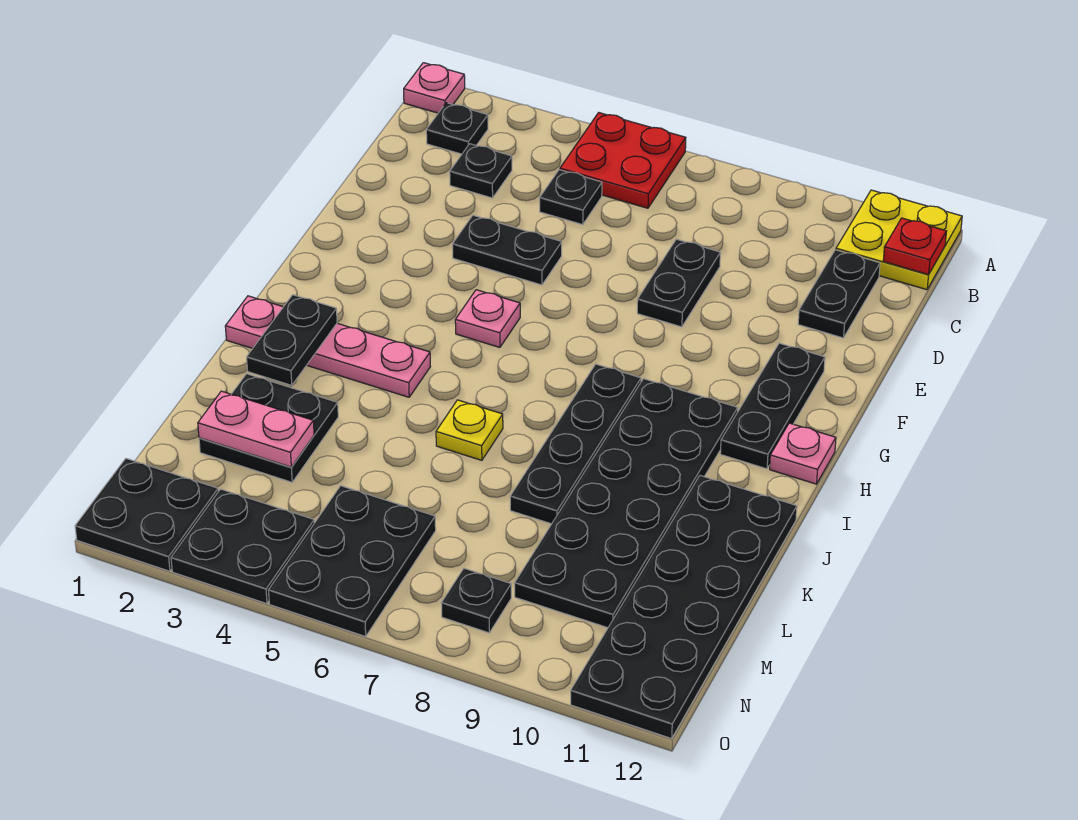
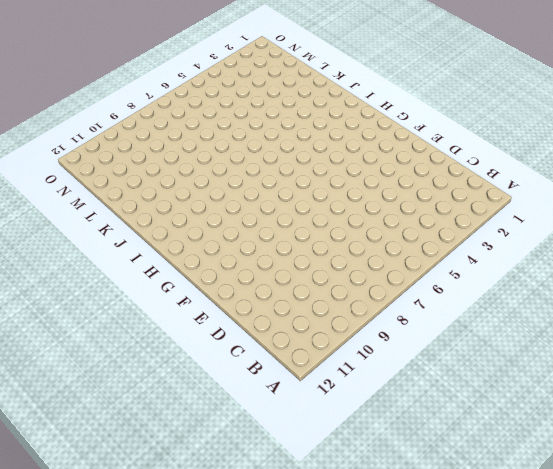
none -> pink plate A1 level 1
none -> red plate A5:B6 level 1
none -> yellow plate A11:B12 level 1

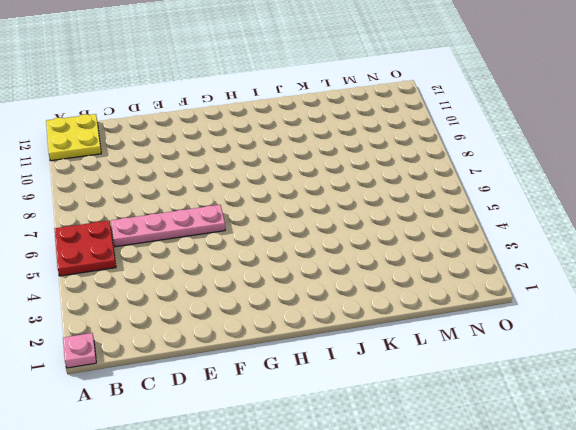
pink plate C6:F6 level 1 -> pink plate I1:I4 level 1
none -> black plate B2 level 1
none -> black plate C3 level 1
none -> black plate C5 level 1

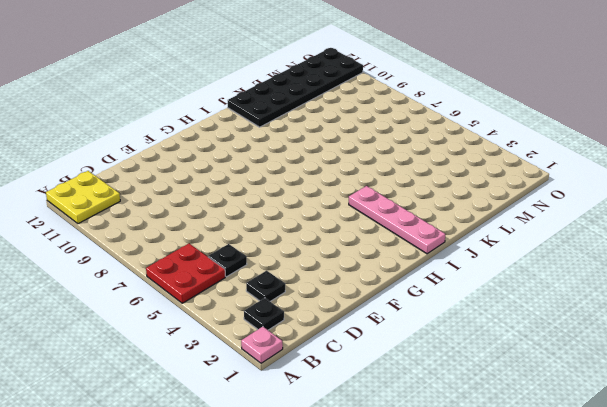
none -> black plate C11:D11 level 1
none -> black plate D8:E8 level 1
none -> black plate E4:E5 level 1

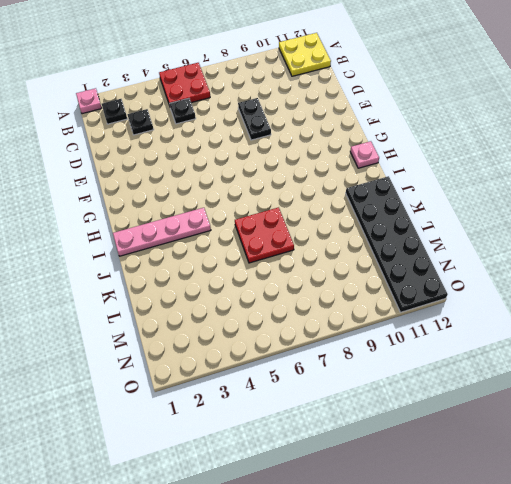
red plate J6:K7 level 1 -> yellow plate J6 level 1
none -> black plate C11:D11 level 1
none -> black plate E4:E5 level 1
none -> black plate F11:H11 level 1

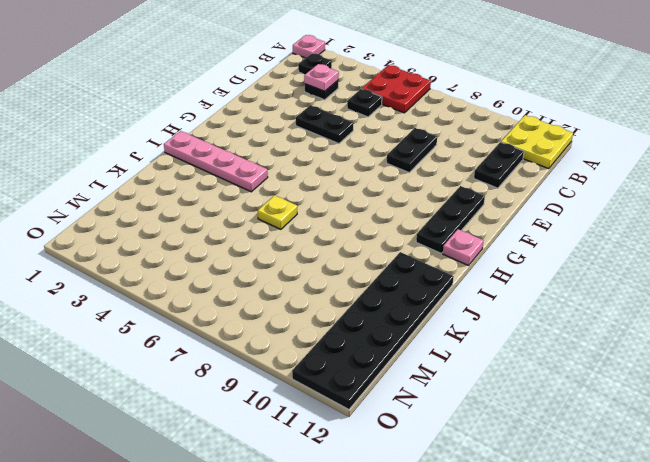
pink plate C3 level 2 -> pink plate G5 level 1
none -> black plate H8:K8 level 1
none -> black plate H9:M10 level 1
none -> black plate K2:L3 level 1

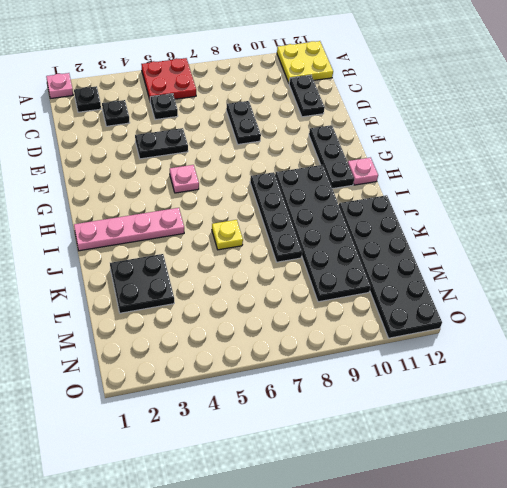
none -> black plate M5:O6 level 1
none -> black plate N1:O2 level 1
none -> black plate N3:O4 level 1

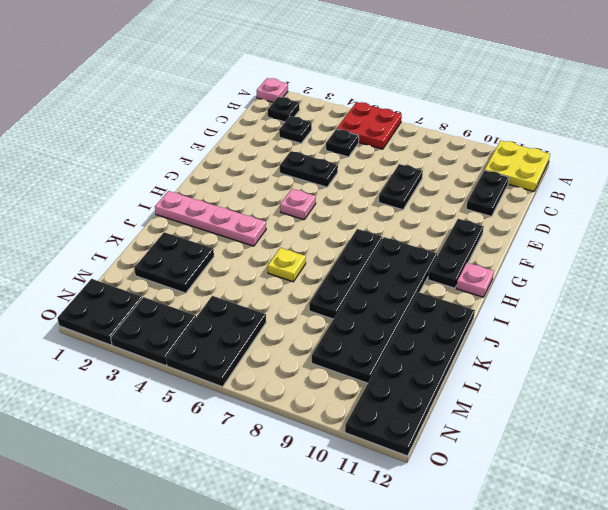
none -> black plate N8 level 1
none -> red plate B12 level 2
none -> black plate I2:J2 level 2

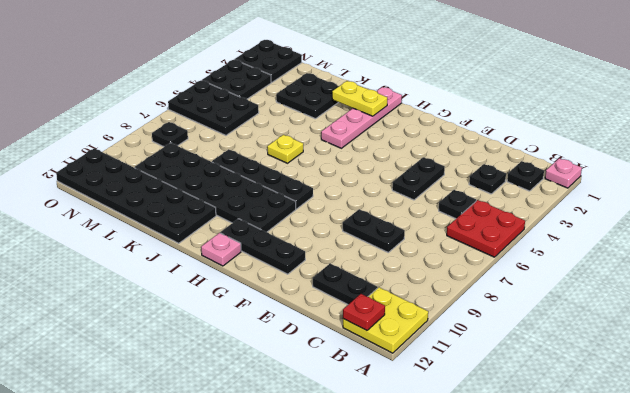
yellow plate I2:J2 level 2 -> black plate I2:J2 level 2
none -> pink plate G5 level 1
none -> pink plate L2:L3 level 2

